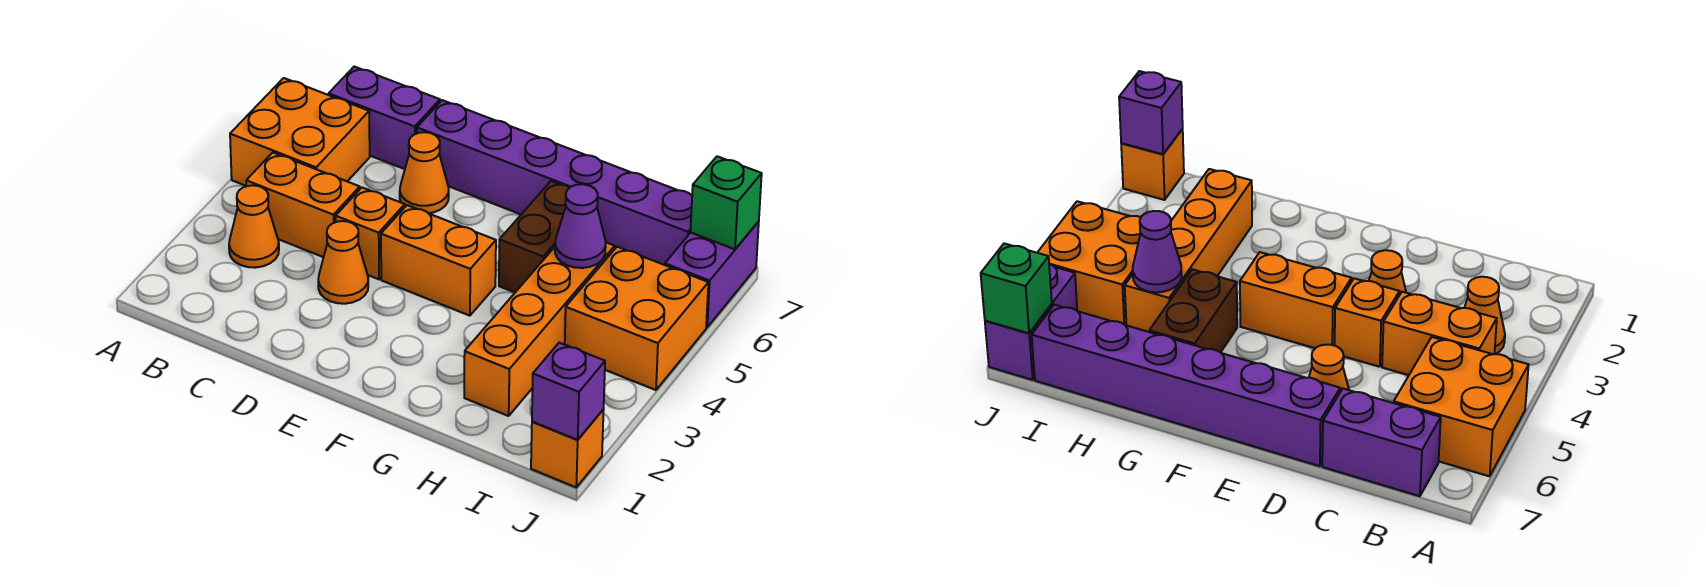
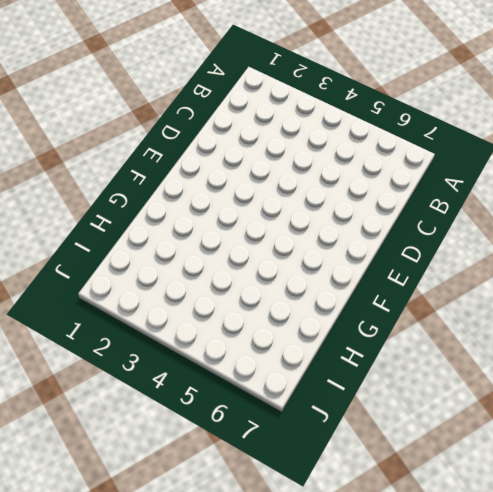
none -> orange brick A5:B6 level 1
none -> orange cone B3 level 1
none -> orange brick B4:C4 level 1

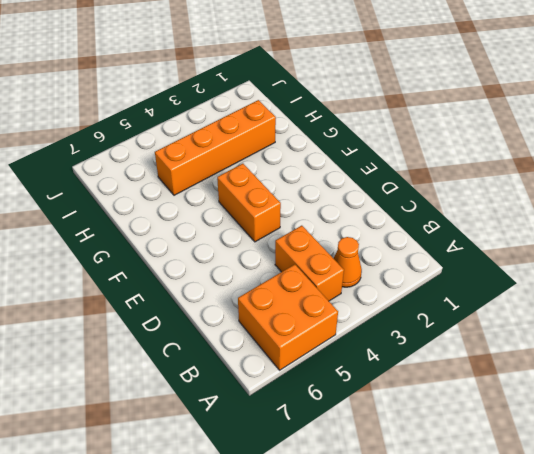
none -> purple brick B7:C7 level 1
none -> orange cone D3 level 1
none -> orange brick D4 level 1

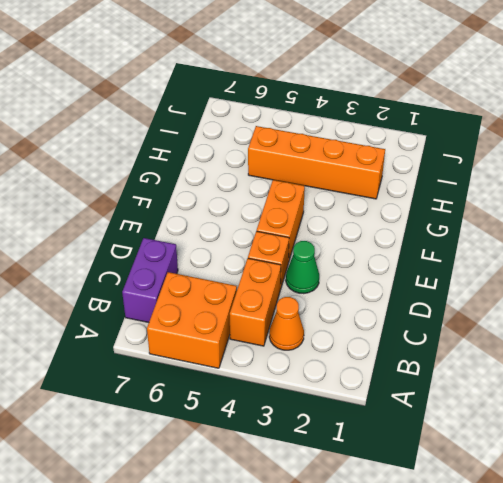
green cone D3 level 1 -> orange cone D3 level 1
none -> orange cone D6 level 1
none -> purple brick D7:I7 level 1
none -> brown brick G5:G6 level 1

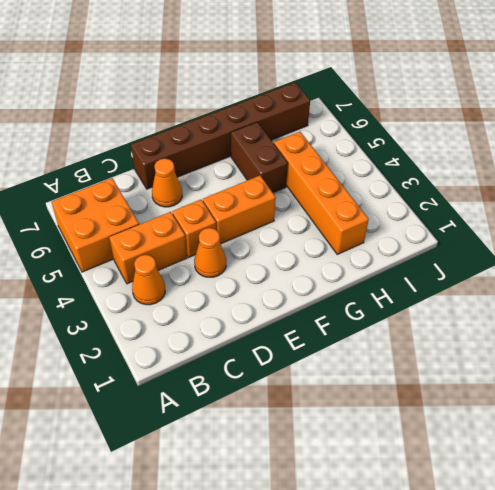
brown brick D7:I7 level 1 -> purple brick D7:I7 level 1
none -> purple brick B7:C7 level 1
none -> orange brick I4:J5 level 1
none -> orange brick J1 level 1

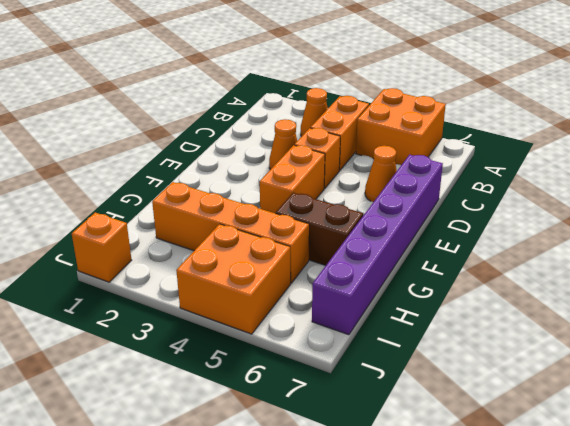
none -> purple brick B7:C7 level 1
none -> purple brick J6:J7 level 1
none -> purple cone H5 level 2

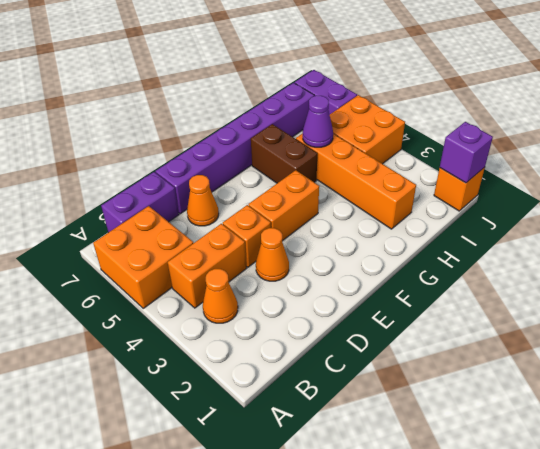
none -> green brick J7 level 2

